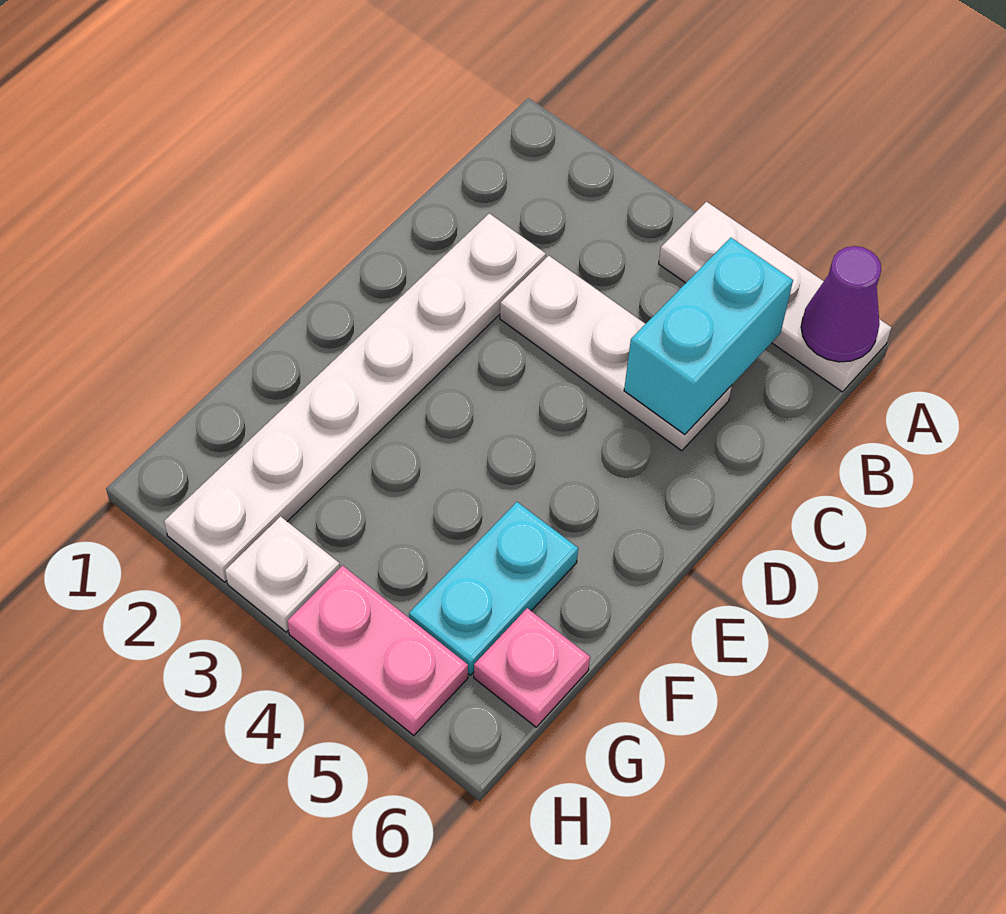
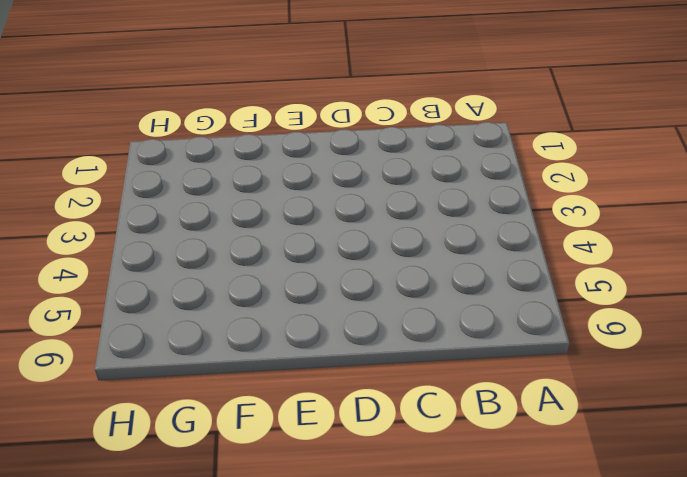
none -> white plate A4:A6 level 1
none -> white plate C2:H2 level 1

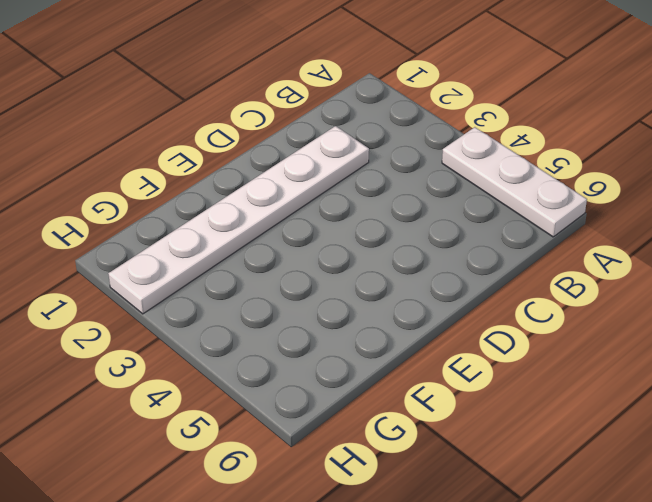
none -> white plate C3:C5 level 1
none -> cyan plate F5:G5 level 1

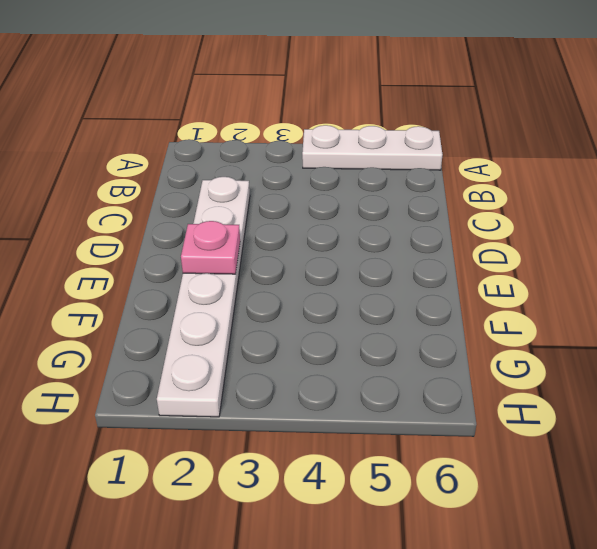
pink plate E2 level 2 -> pink plate G6 level 1
none -> white plate C3:C5 level 1
none -> cyan plate F5:G5 level 1

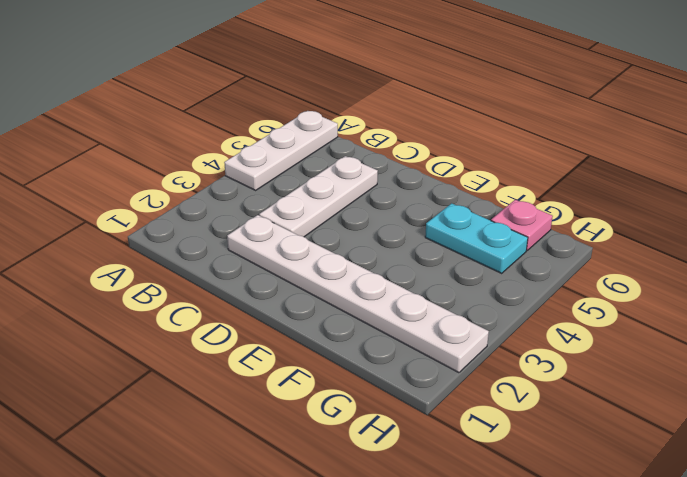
none -> white plate H3 level 1
none -> pink plate H4:H5 level 1

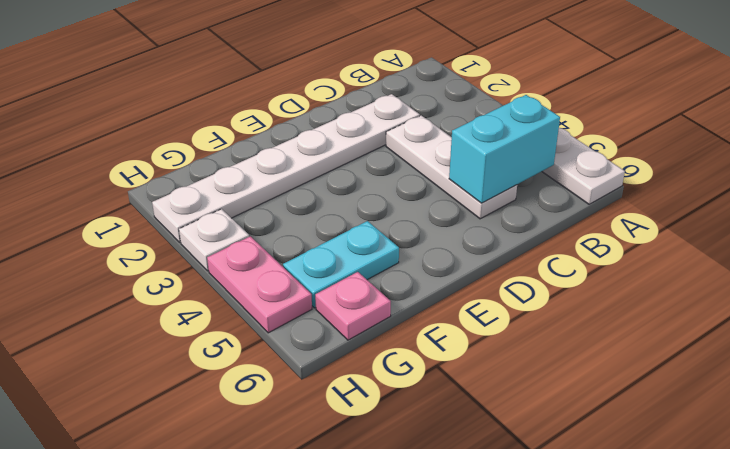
none -> purple cone A6 level 2

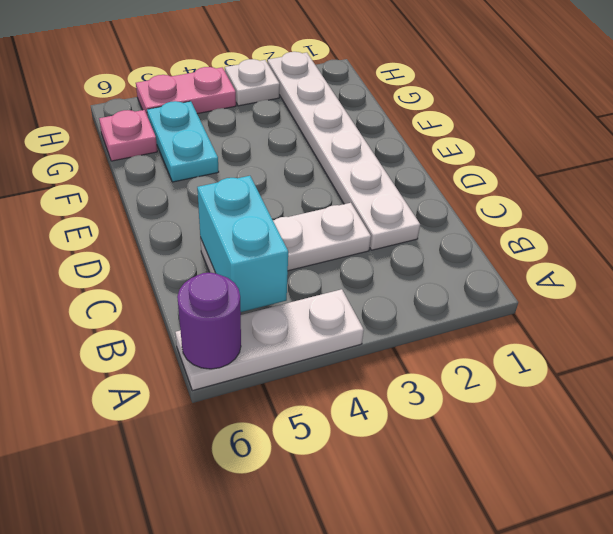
purple round brick A6 level 2 -> purple cone A6 level 2

